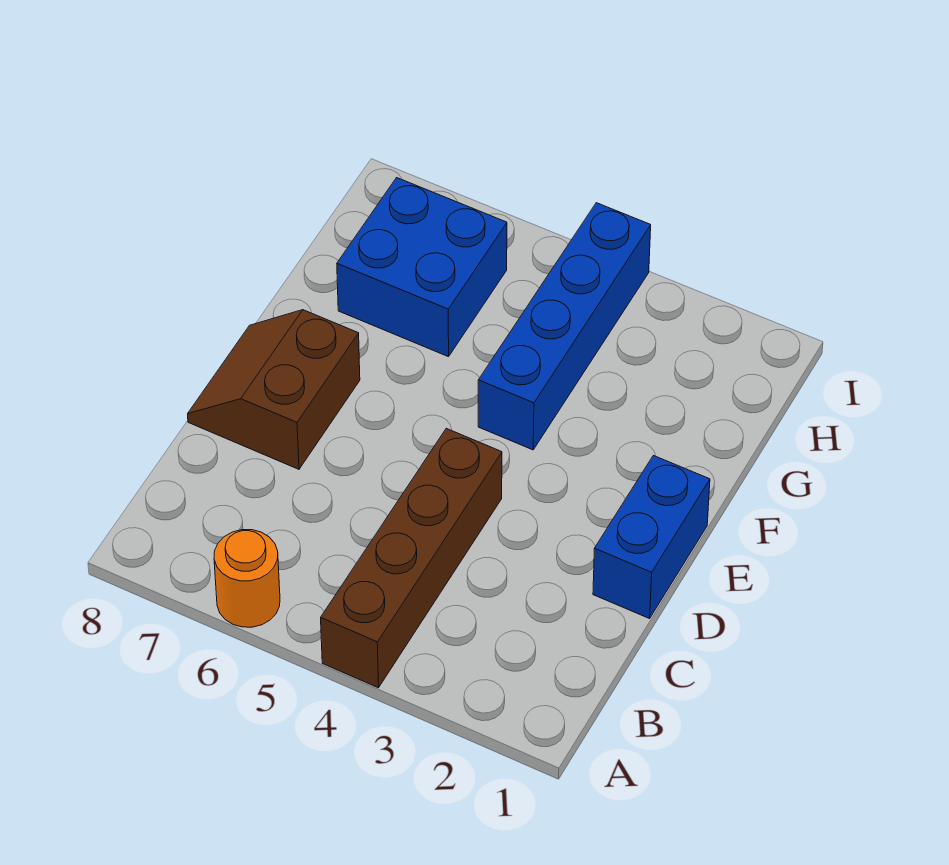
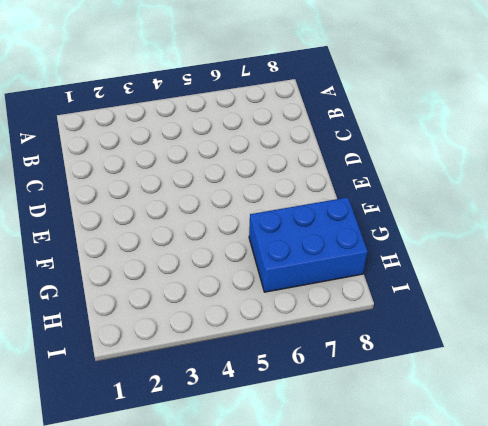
blue brick G6:H8 level 1 -> blue brick G6:H7 level 1
none -> brown brick A4:D4 level 1
none -> orange round brick A6 level 1

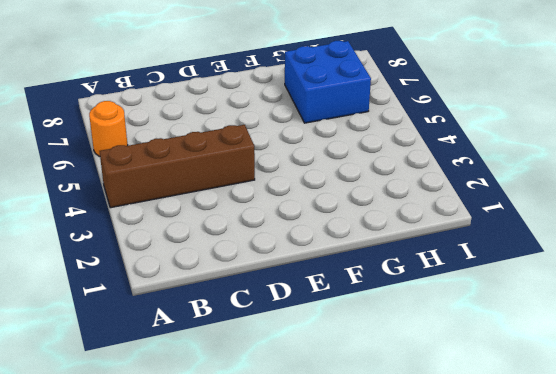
none -> blue brick D1:E1 level 1
none -> brown slope D7:E8 level 1 top 7

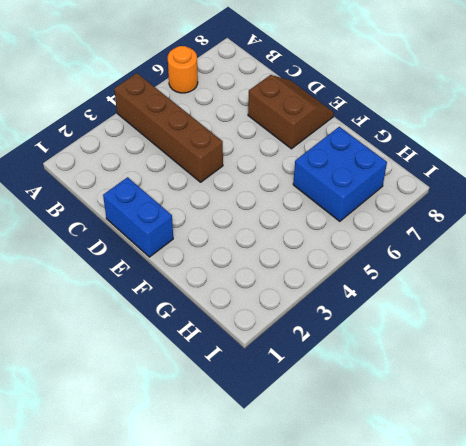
none -> blue brick F4:I4 level 1

